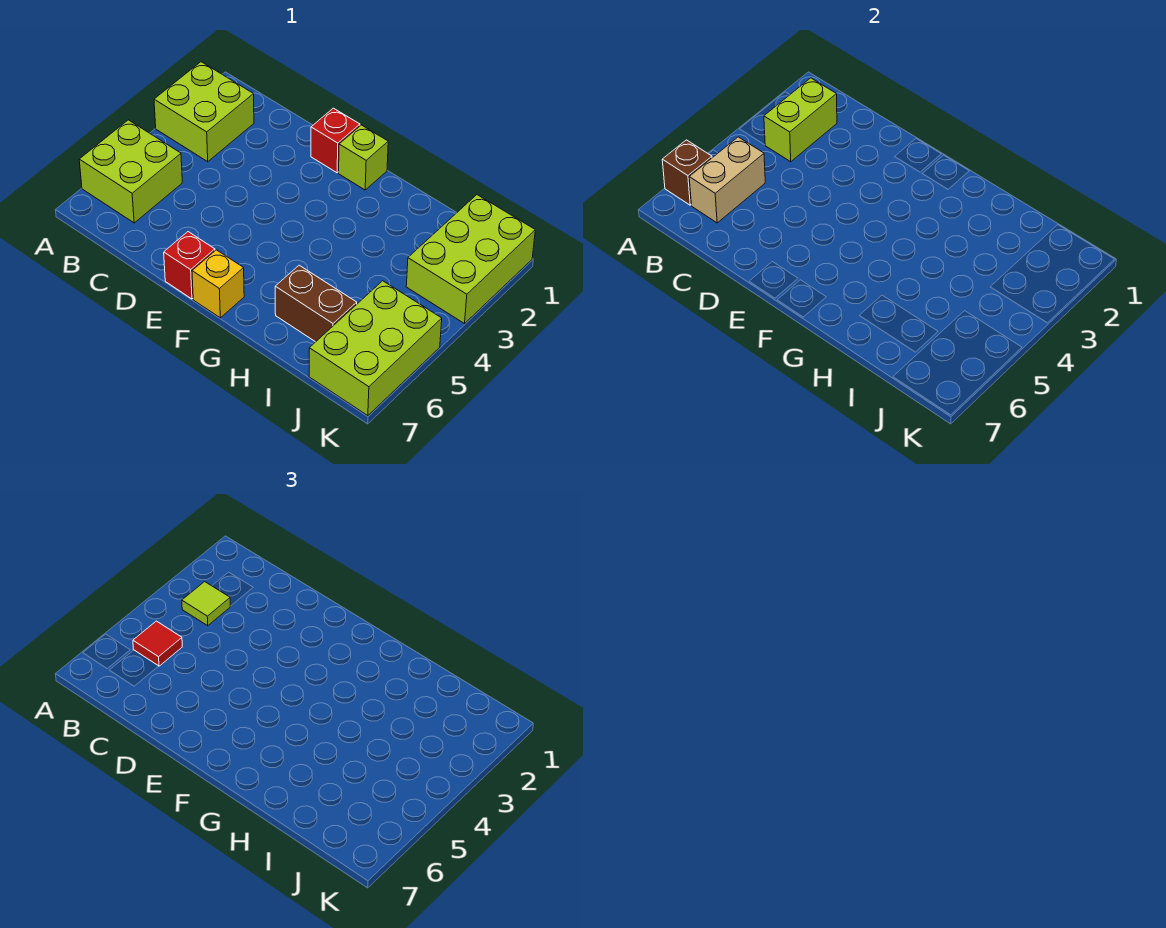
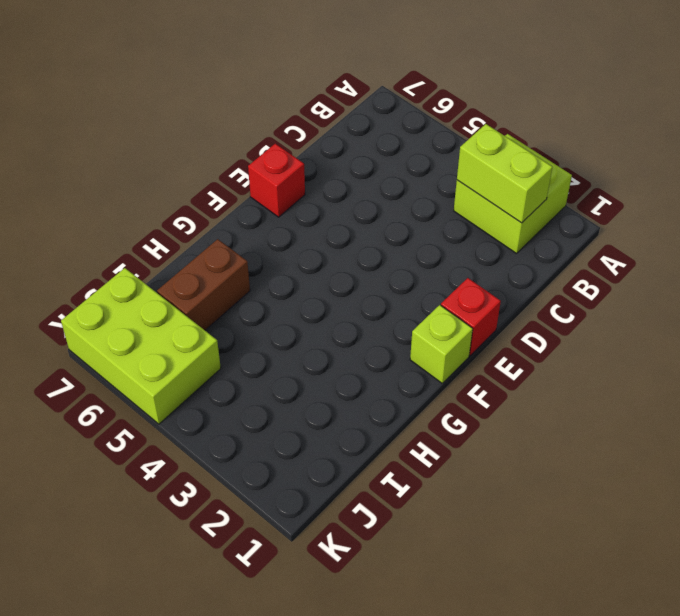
none -> lime brick A5:B6 level 1
none -> yellow brick F7 level 1
none -> lime brick J1:K3 level 1

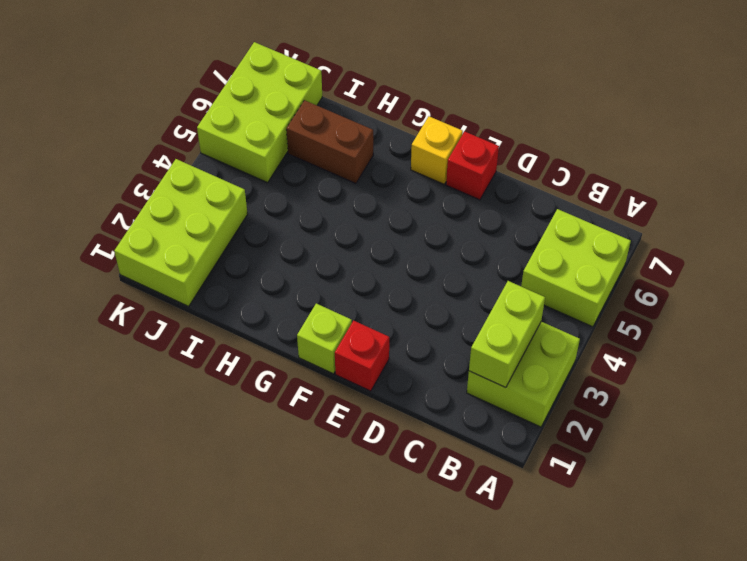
none -> brown brick A6 level 2
none -> tan brick B5:B6 level 2
none -> lime tile B3 level 3

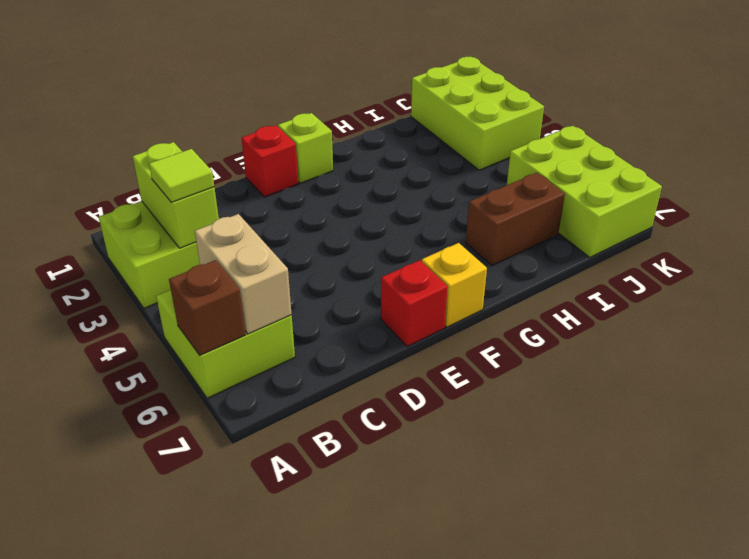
none -> red tile B5 level 3

